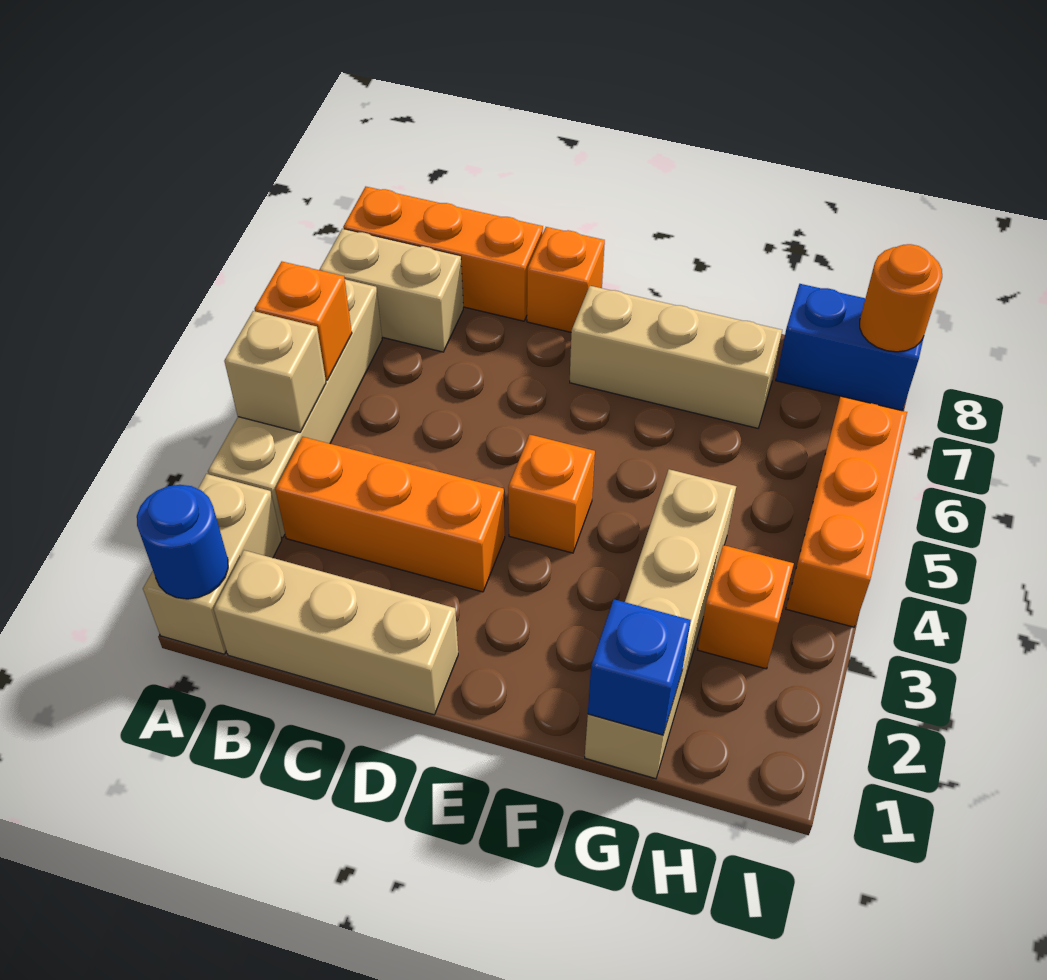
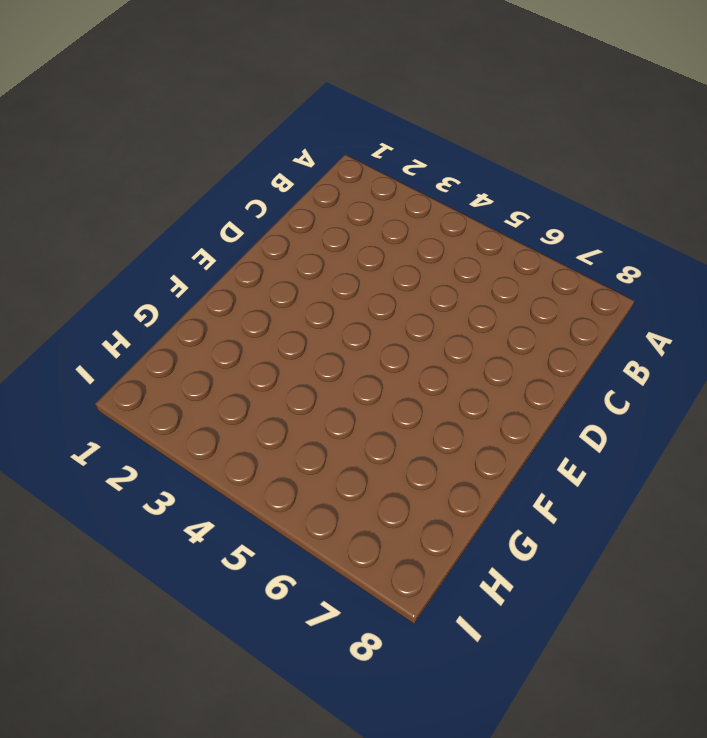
none -> tan brick A1:A2 level 1
none -> tan brick A3:A6 level 1
none -> tan brick A7:B7 level 1

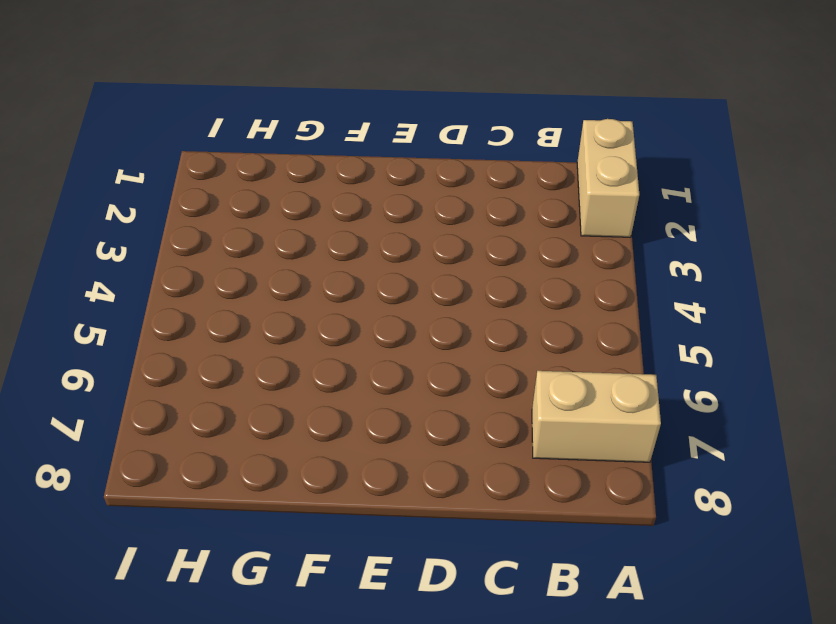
none -> tan brick A3:A6 level 1
none -> orange brick A8:C8 level 1
none -> tan brick B1:D1 level 1

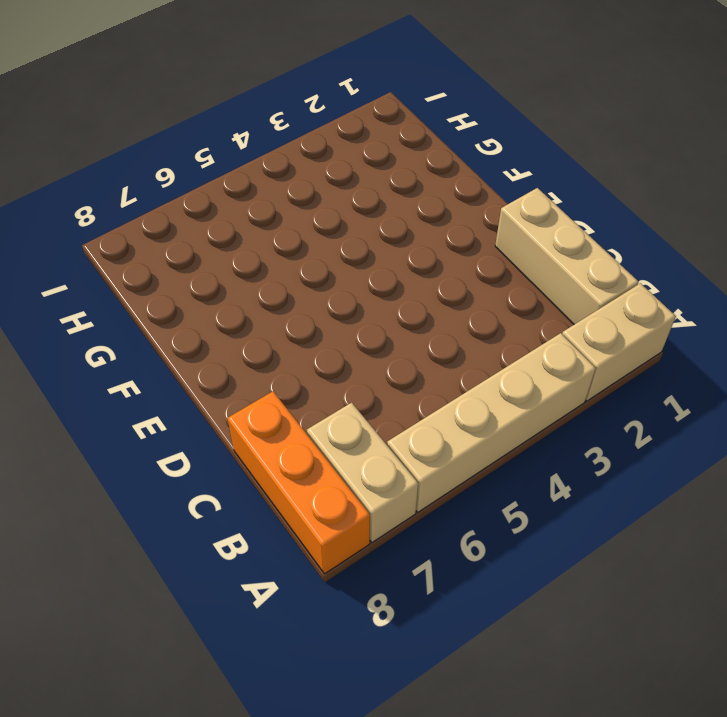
none -> orange brick B3:D3 level 1
none -> orange brick D8 level 1
none -> orange brick E4 level 1

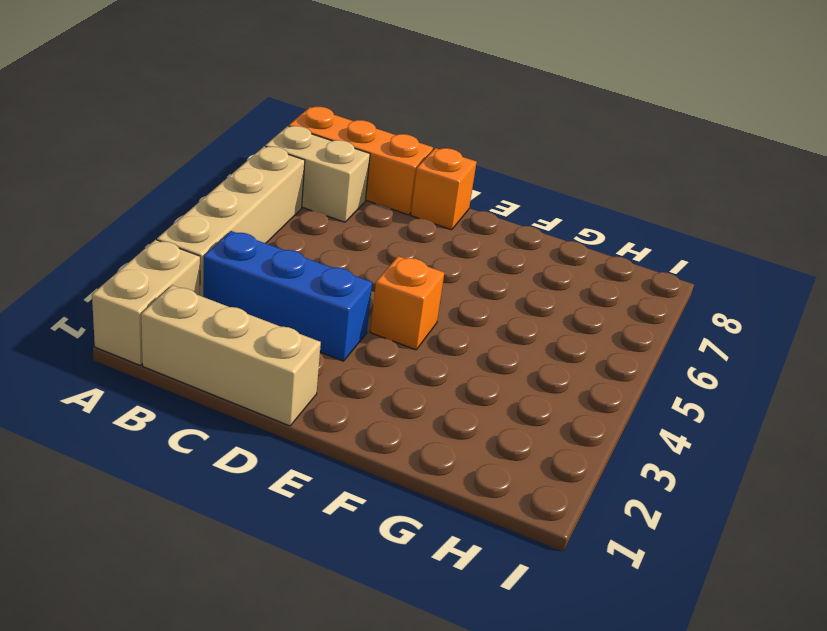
blue brick B3:D3 level 1 -> orange brick B3:D3 level 1
none -> tan brick E7:G7 level 1
none -> tan brick G1:G4 level 1
none -> orange brick H3 level 1

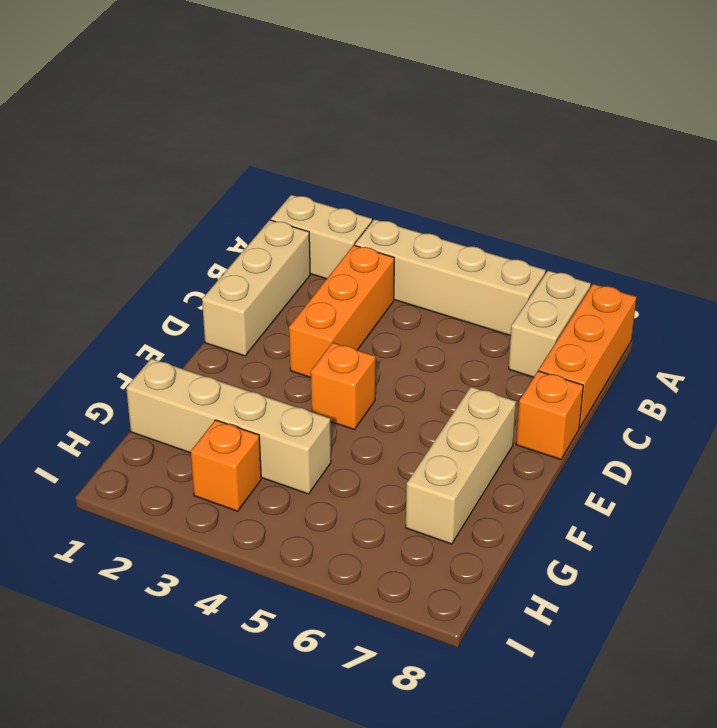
none -> blue brick H8:I8 level 1
none -> orange brick I4:I6 level 1
none -> blue round brick A1 level 2

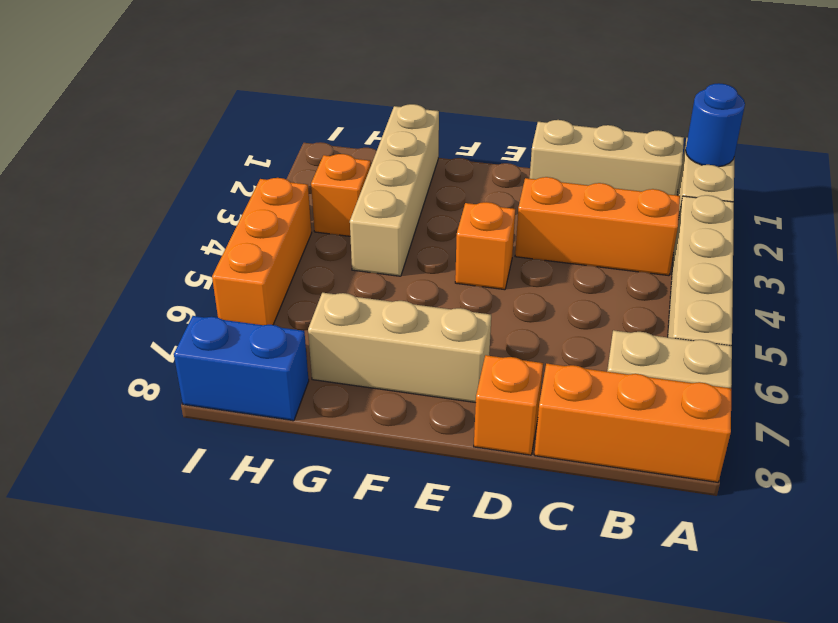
none -> tan brick A4 level 2
none -> orange brick A5 level 2
none -> blue brick G1 level 2

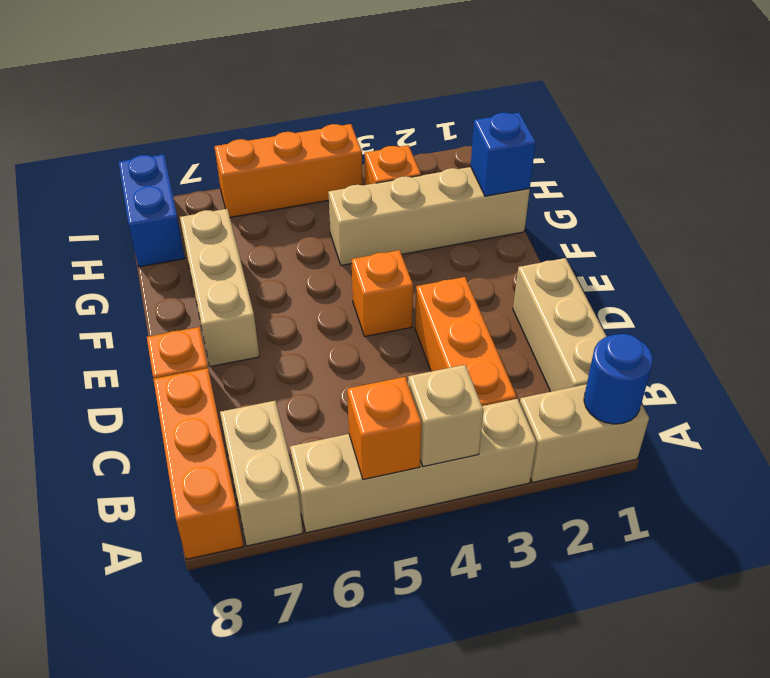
none -> orange round brick I8 level 2

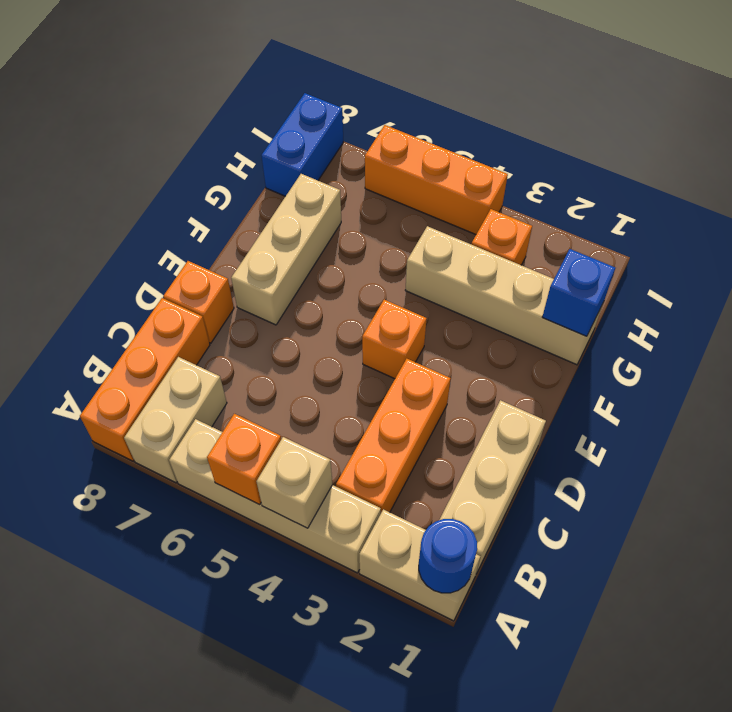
none -> orange round brick I8 level 2

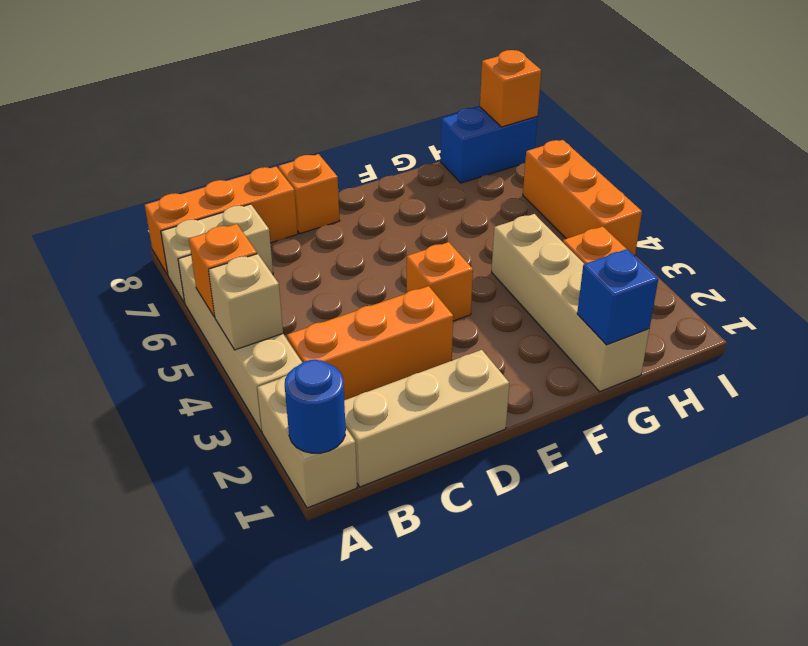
orange brick I8 level 2 -> orange round brick I8 level 2
none -> tan brick E7:G7 level 1

